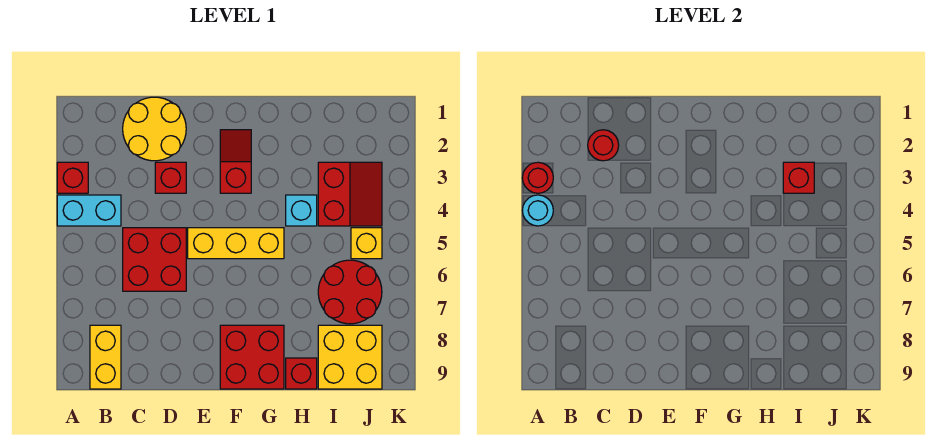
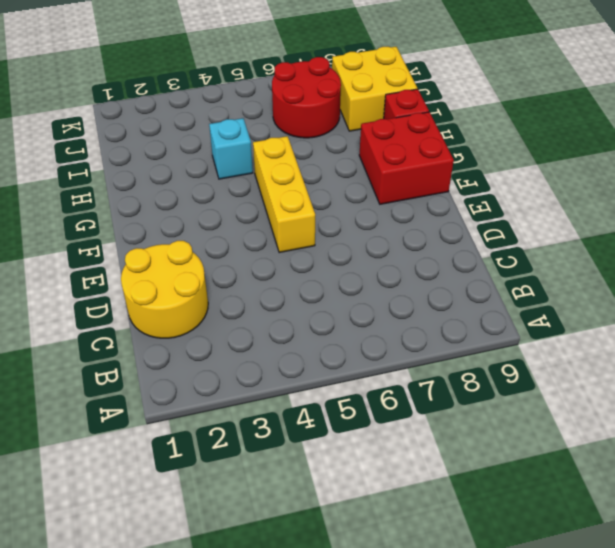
none -> red brick A3 level 1
none -> cyan brick A4:B4 level 1
none -> yellow brick B8:B9 level 1

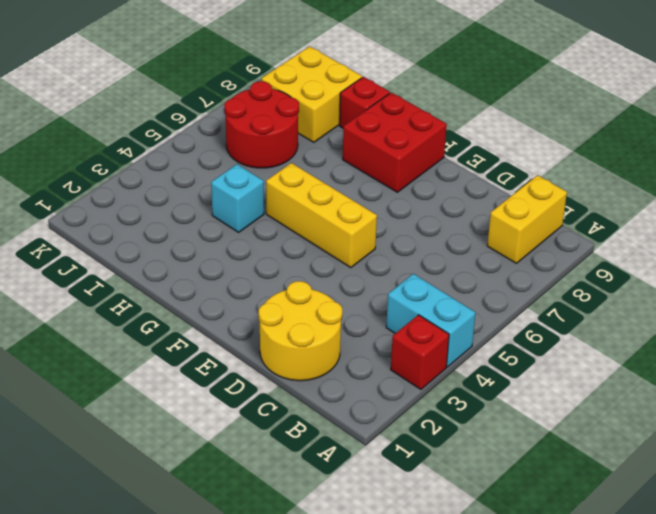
none -> red brick C5:D6 level 1
none -> red brick D3 level 1
none -> red slope F2:F3 level 1 top 3

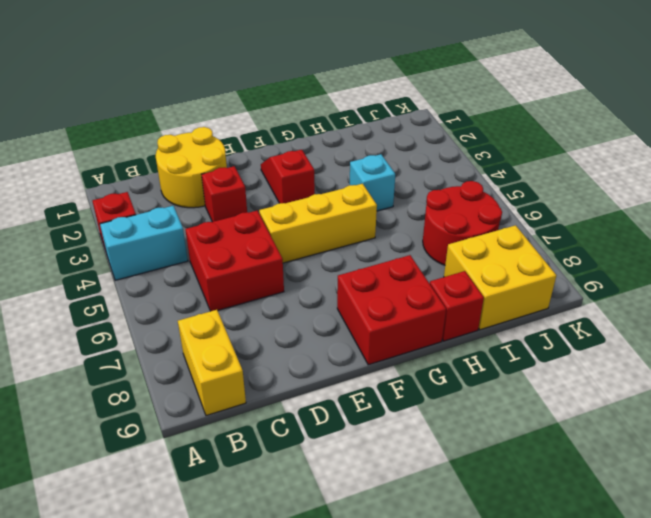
none -> red slope I3:J4 level 1 top I
none -> yellow brick J5 level 1
none -> red round brick A3 level 2

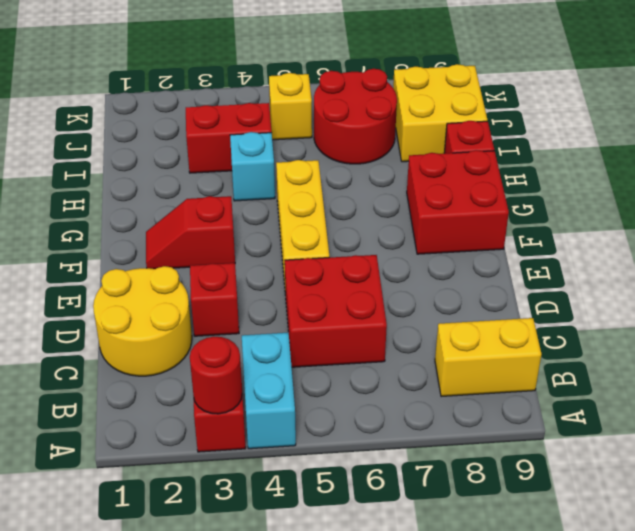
none -> cyan round brick A4 level 2
none -> red round brick C2 level 2
none -> red brick I3 level 2

